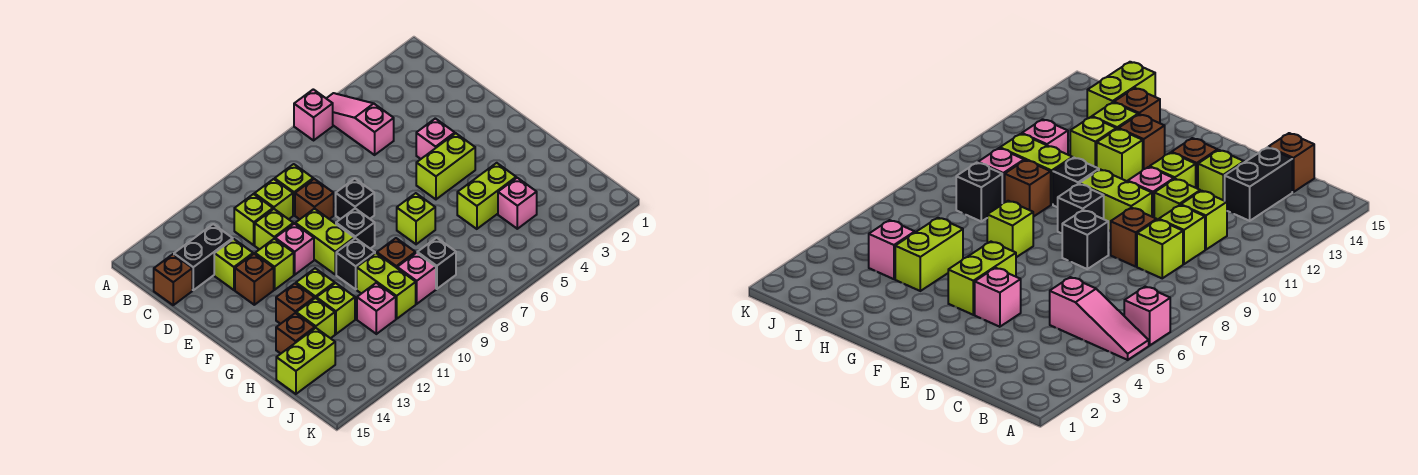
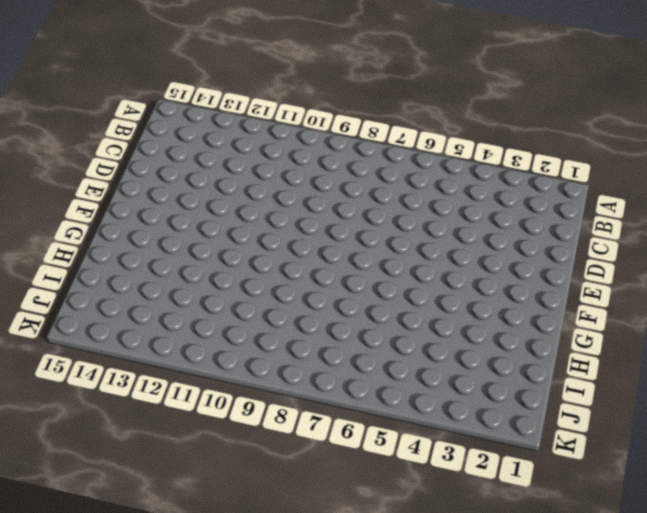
none -> pink slope A5:C5 level 1 top C
none -> pink brick A6 level 1
none -> lime brick C9 level 1
none -> lime brick C10 level 1

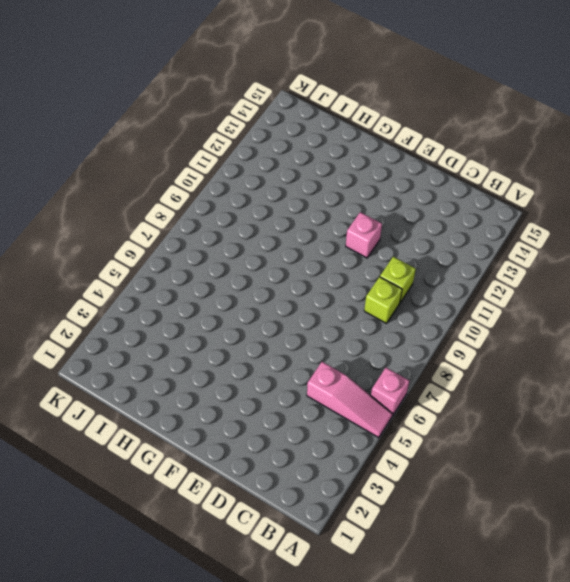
none -> lime brick C11 level 1
none -> black brick C13:C14 level 1
none -> brown brick C15 level 1
none -> brown brick D9 level 1

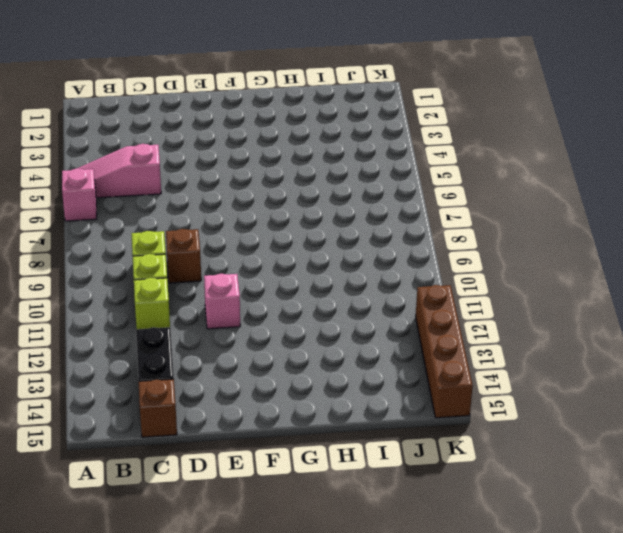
brown brick K12:K15 level 1 -> none
none -> lime brick D11 level 1
none -> lime brick D13 level 1
none -> pink brick E4 level 1
none -> black brick E8 level 1

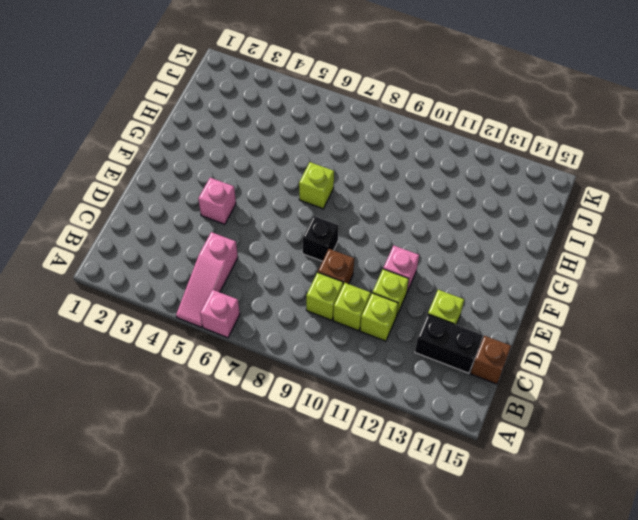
none -> lime brick E10:F10 level 1
none -> lime brick E12 level 1
none -> brown brick E13 level 1
none -> lime brick F4:F5 level 1

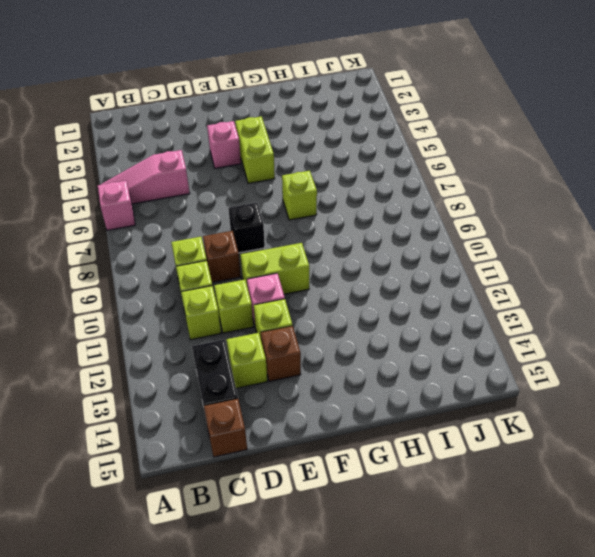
none -> black brick F9 level 1
none -> black brick G10 level 1
none -> lime brick G12 level 1
none -> brown brick G13 level 1

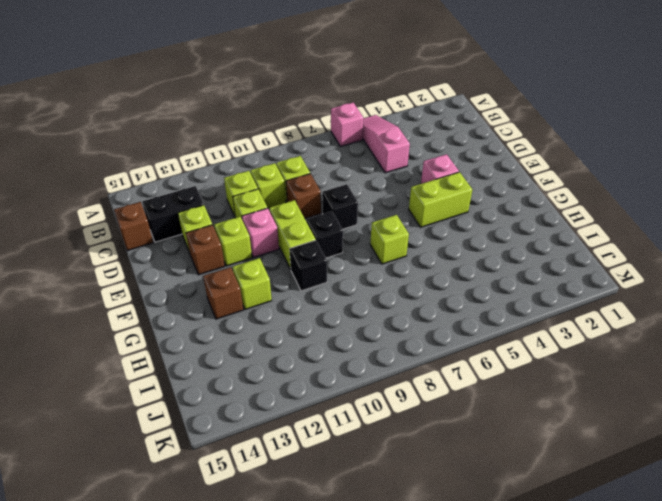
none -> lime brick H4:H5 level 1
none -> brown brick H9 level 1
none -> lime brick H10:I10 level 1
none -> lime brick H12 level 1

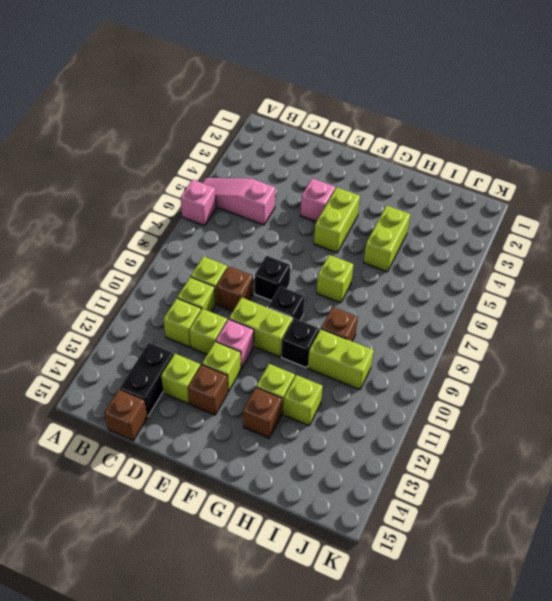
none -> lime brick H13 level 1
none -> brown brick H14 level 1
none -> pink brick I4 level 1
none -> black brick I8 level 1

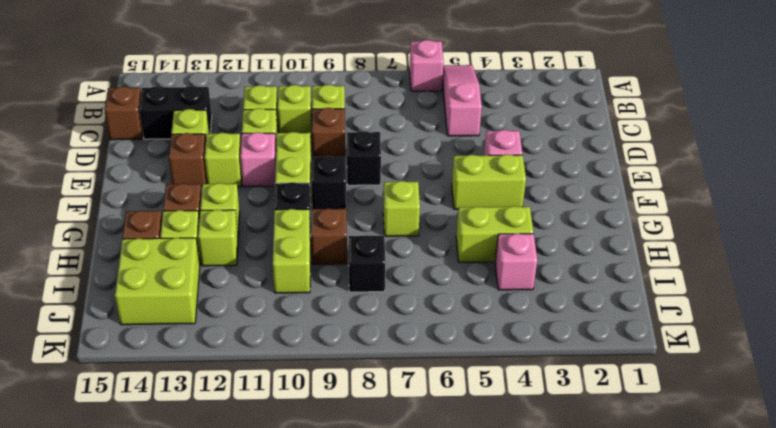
lime brick I13:J14 level 1 -> lime brick I14:I15 level 1
none -> pink brick I9 level 1
none -> pink brick I11 level 1

